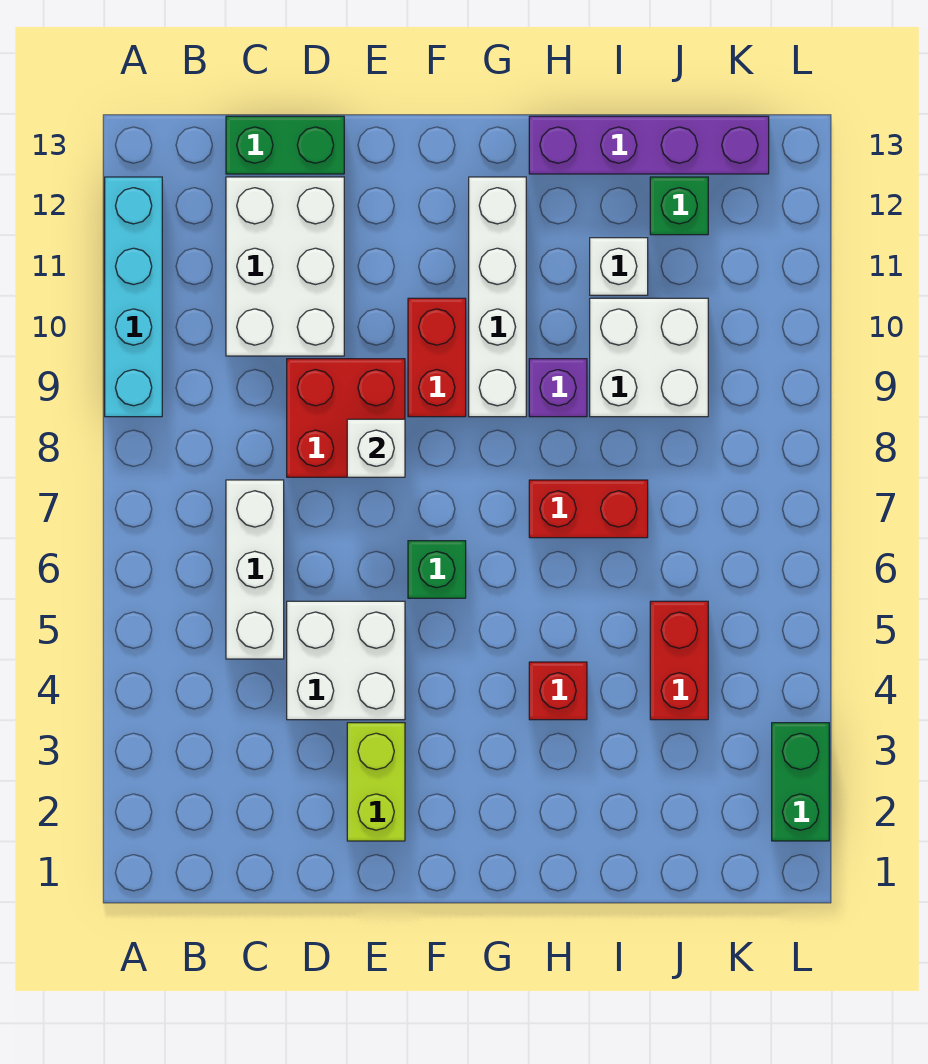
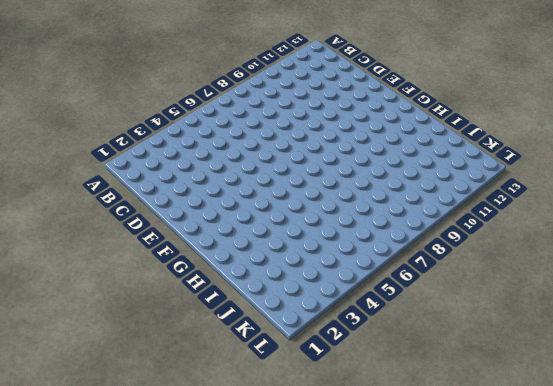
none -> cyan brick A9:A12 level 1
none -> white brick C5:C7 level 1
none -> white brick C10:D12 level 1

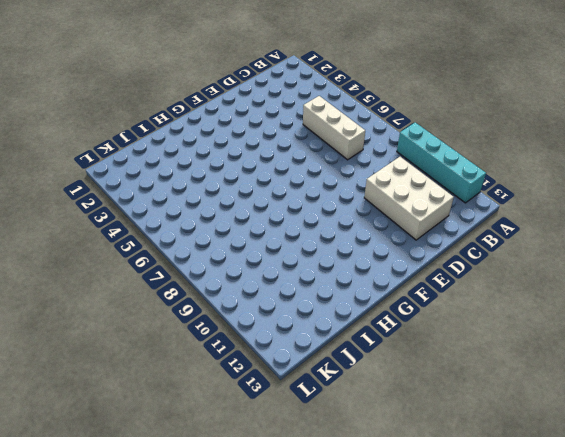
none -> green brick C13:D13 level 1
none -> white brick D4:E5 level 1
none -> red brick D8:E9 level 1

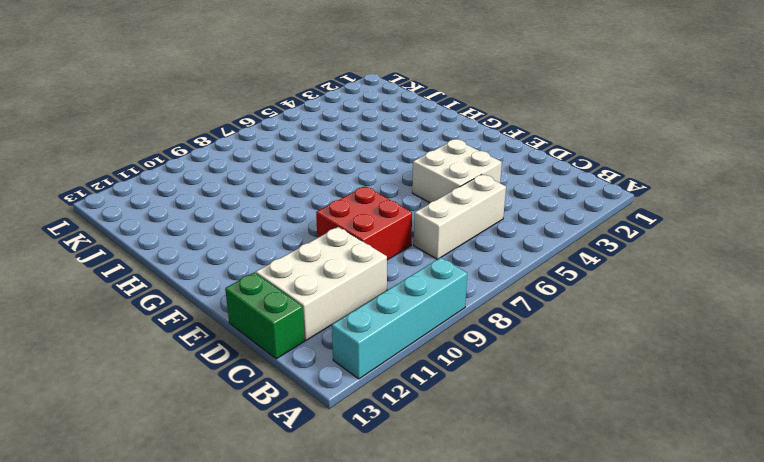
none -> lime brick E2:E3 level 1
none -> green brick F6 level 1
none -> red brick F9:F10 level 1

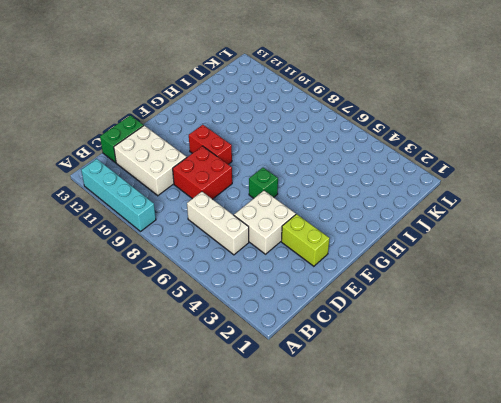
none -> white brick G9:G12 level 1
none -> red brick H4 level 1
none -> red brick H7:I7 level 1

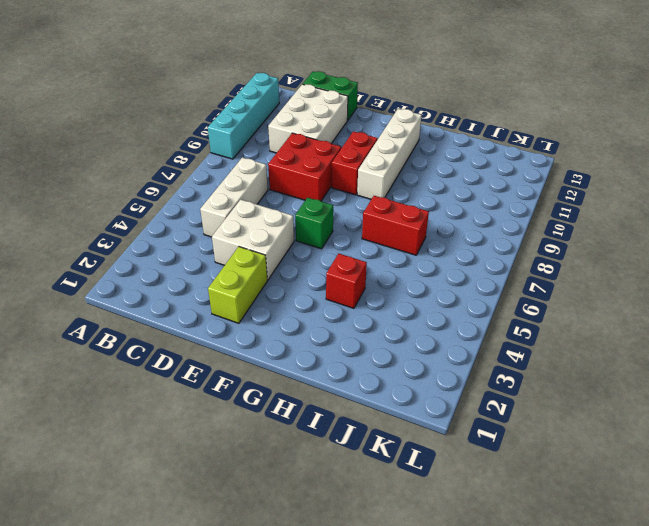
none -> purple brick H9 level 1
none -> purple brick H13:K13 level 1
none -> white brick I9:J10 level 1

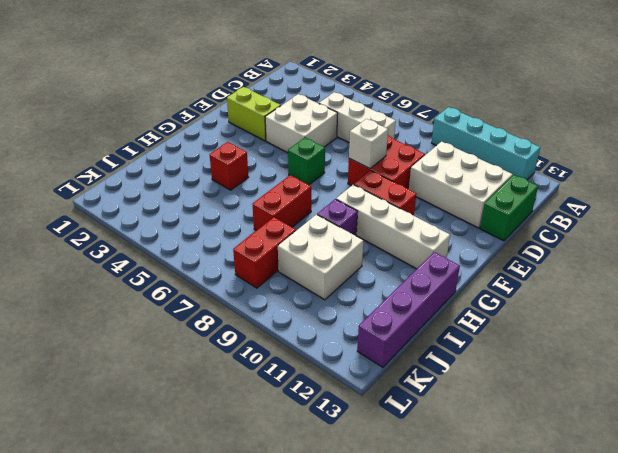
red brick J8:K8 level 1 -> red brick J4:J5 level 1
none -> white brick I11 level 1
none -> green brick J12 level 1
none -> green brick L2:L3 level 1

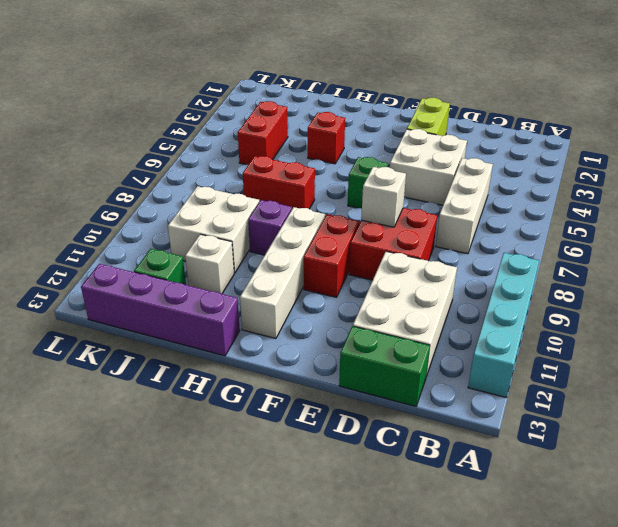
none -> green brick L2:L3 level 1

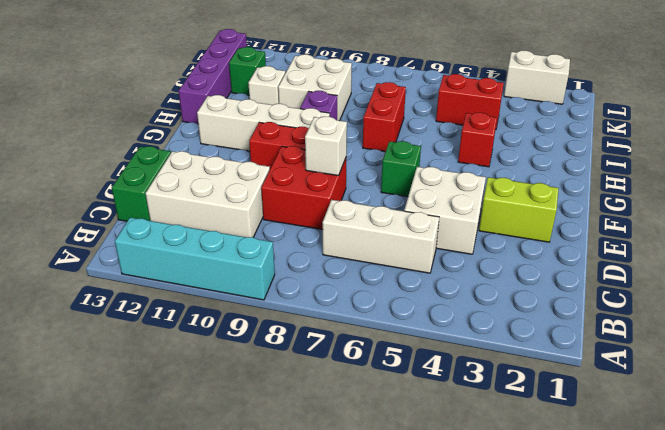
white brick L2:L3 level 1 -> green brick L2:L3 level 1

